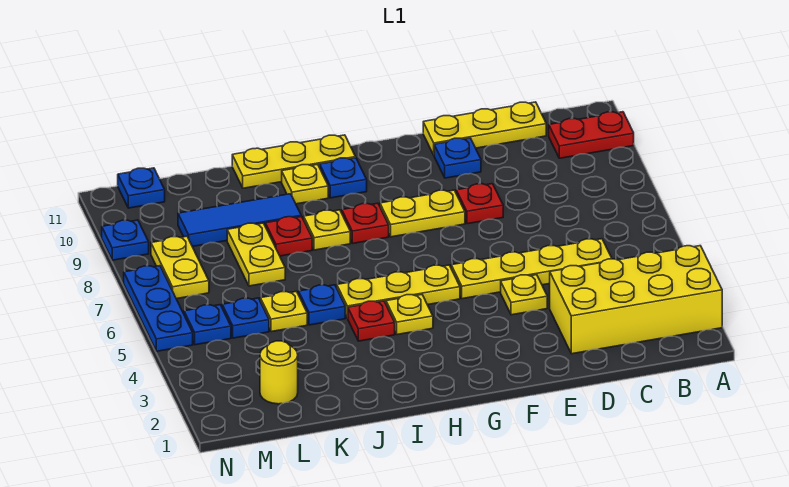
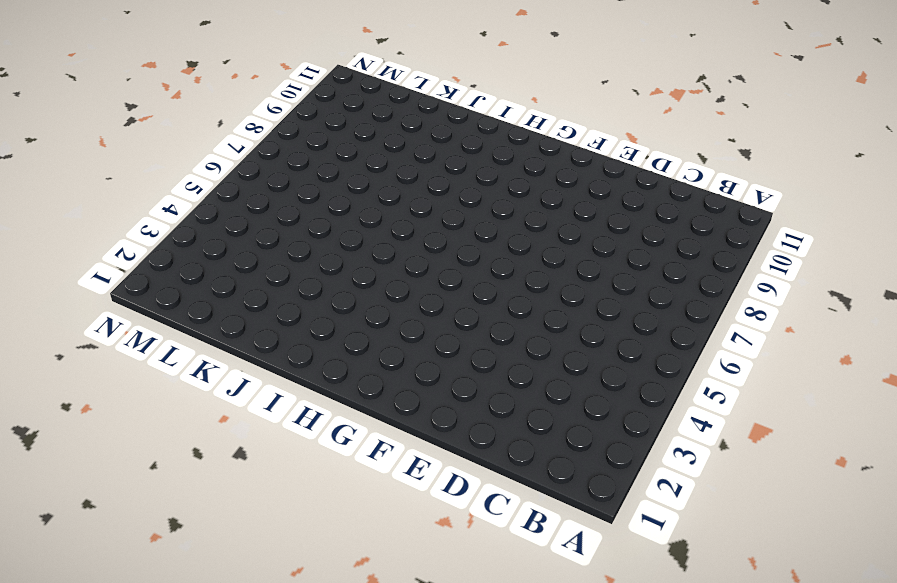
none -> yellow brick A2:D3 level 1
none -> red plate A10:B10 level 1
none -> yellow plate C5:F5 level 1

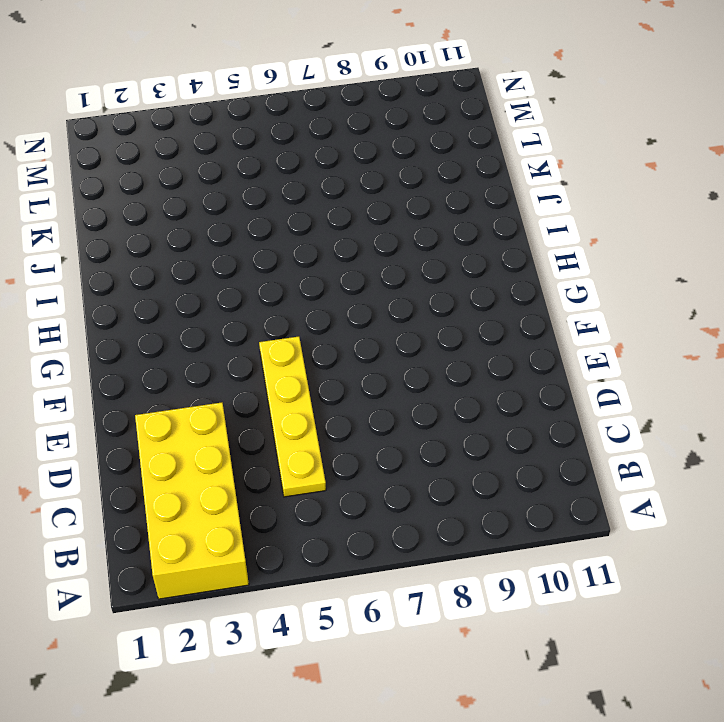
none -> red plate A10:B10 level 1
none -> yellow plate C11:E11 level 1
none -> yellow plate E4 level 1

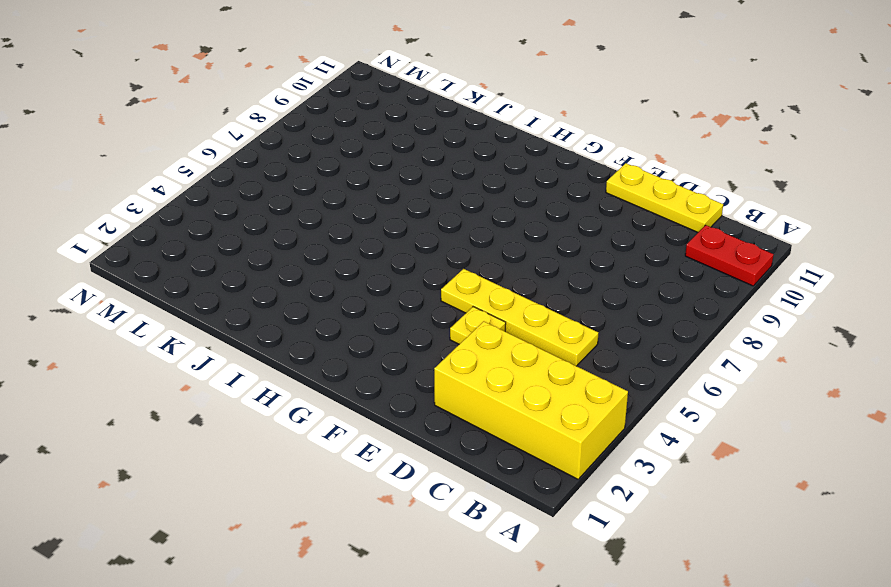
none -> red plate E8 level 1
none -> blue plate E10 level 1
none -> yellow plate F8:G8 level 1

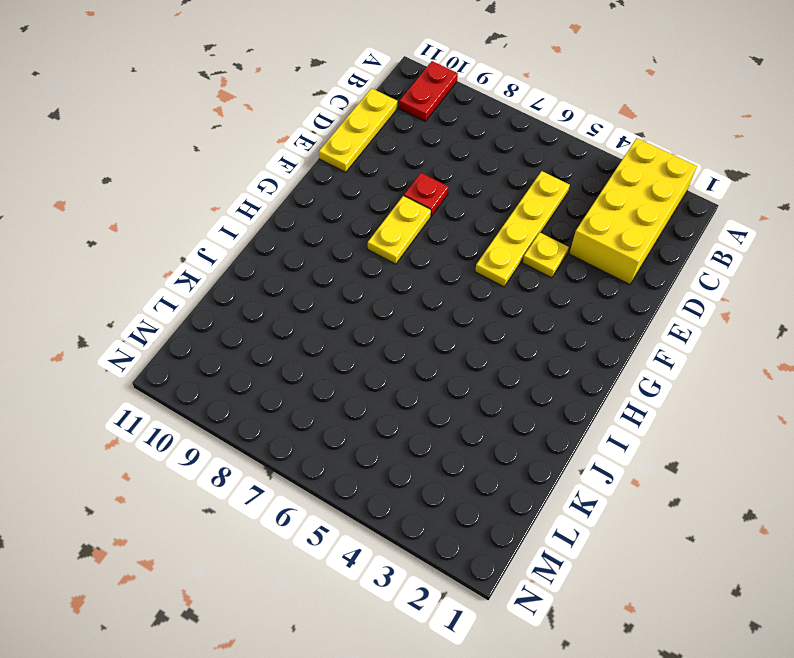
none -> blue plate E10 level 1
none -> yellow plate G5:I5 level 1
none -> yellow plate H4 level 1

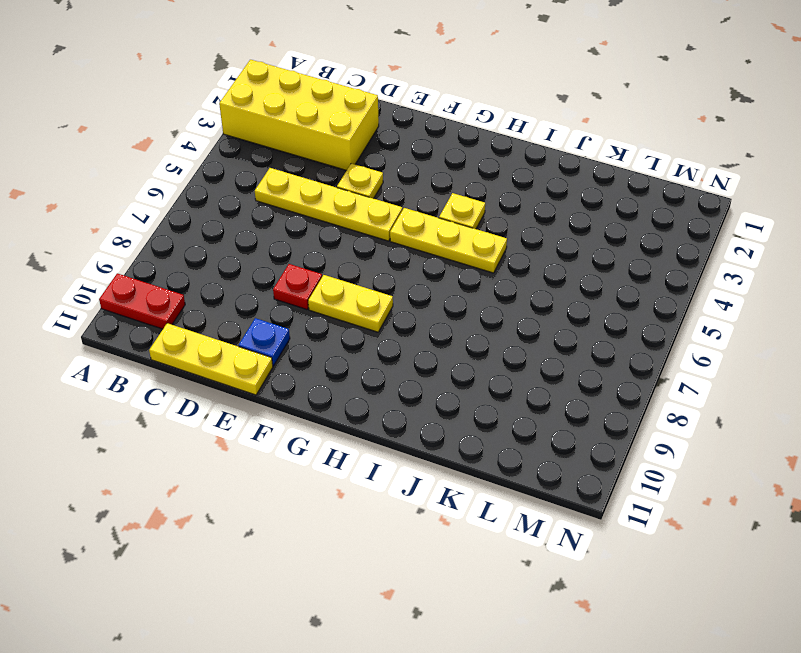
none -> red plate H8 level 1
none -> blue plate H10 level 1
none -> yellow plate H11:J11 level 1

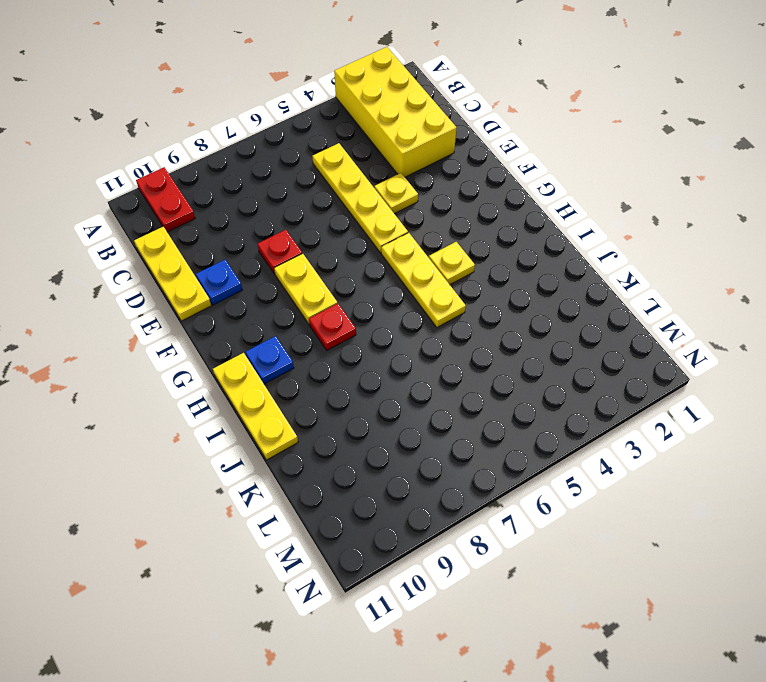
none -> red plate I4 level 1
none -> yellow plate I8 level 1
none -> yellow plate I10 level 1

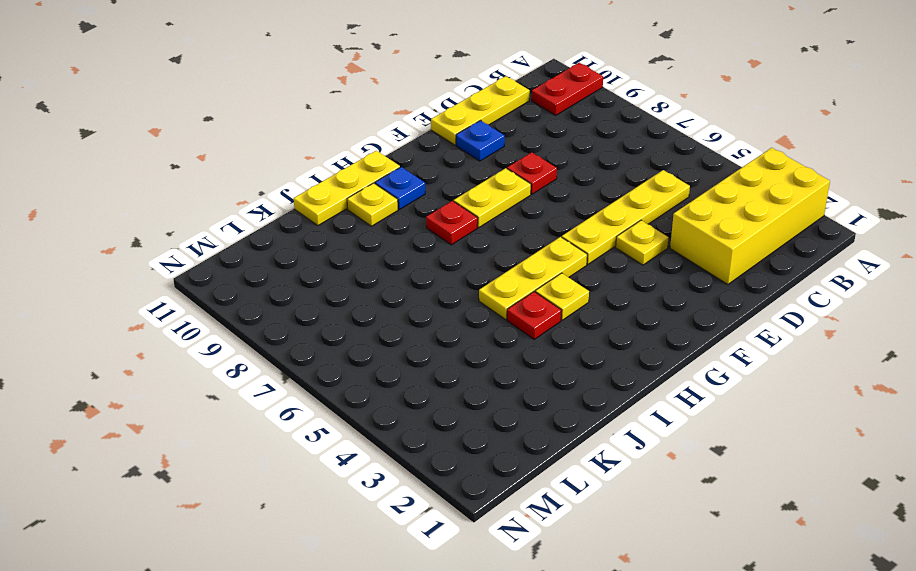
none -> yellow plate I8 level 1
none -> blue plate J5 level 1
none -> red plate J8 level 1

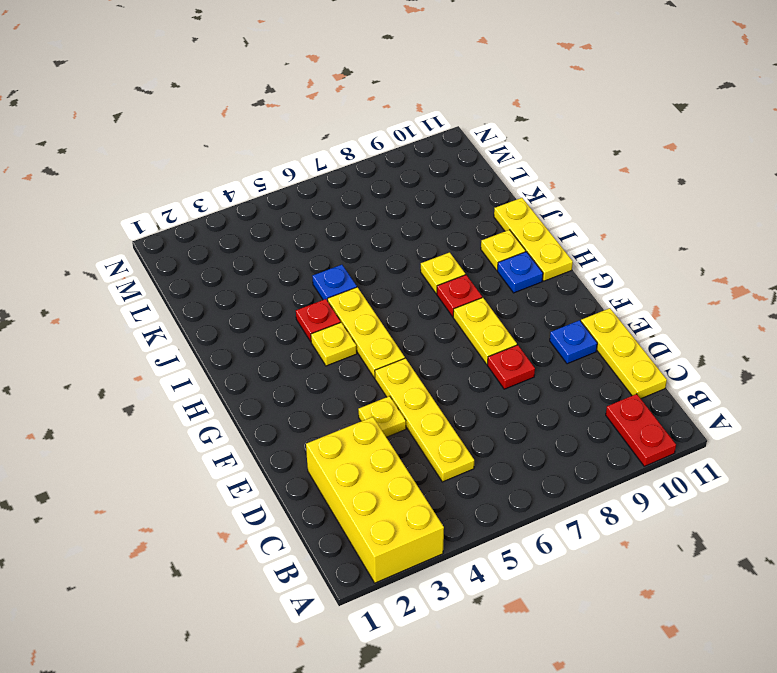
none -> red plate J8 level 1
none -> blue tile J9:L9 level 1
none -> yellow plate K5 level 1

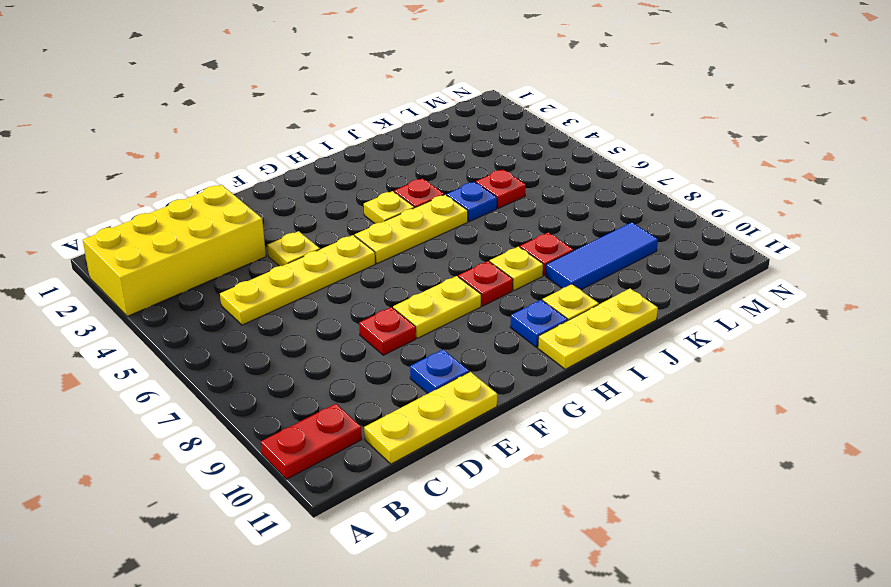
red plate K5 level 1 -> yellow plate K5 level 1
none -> yellow plate K7:K8 level 1
none -> yellow round brick L2 level 1
none -> blue plate L5 level 1

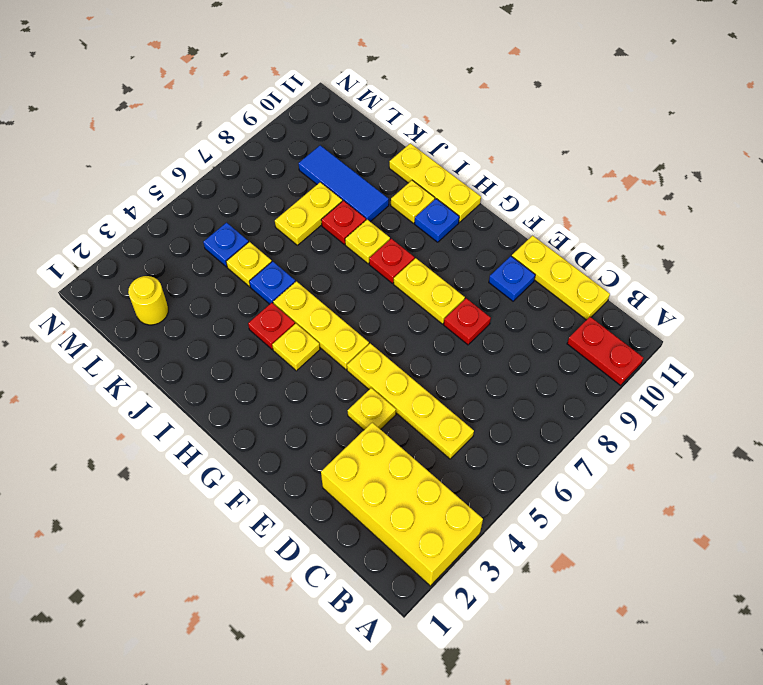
none -> blue plate M5 level 1
none -> yellow plate M7:M8 level 1
none -> blue plate M11 level 1

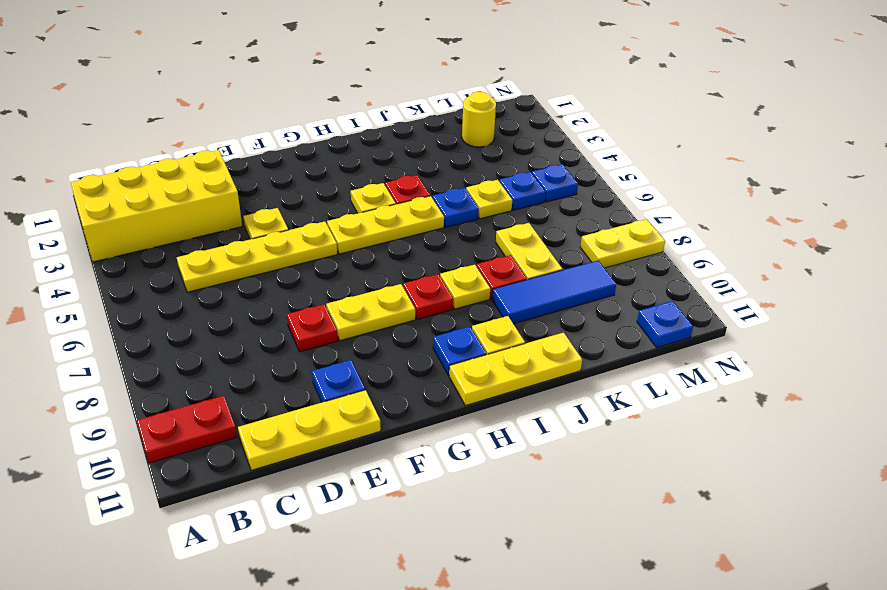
yellow plate M8:N8 level 1 -> yellow plate M7:M8 level 1
none -> blue plate N5:N7 level 1
none -> blue plate N9 level 1

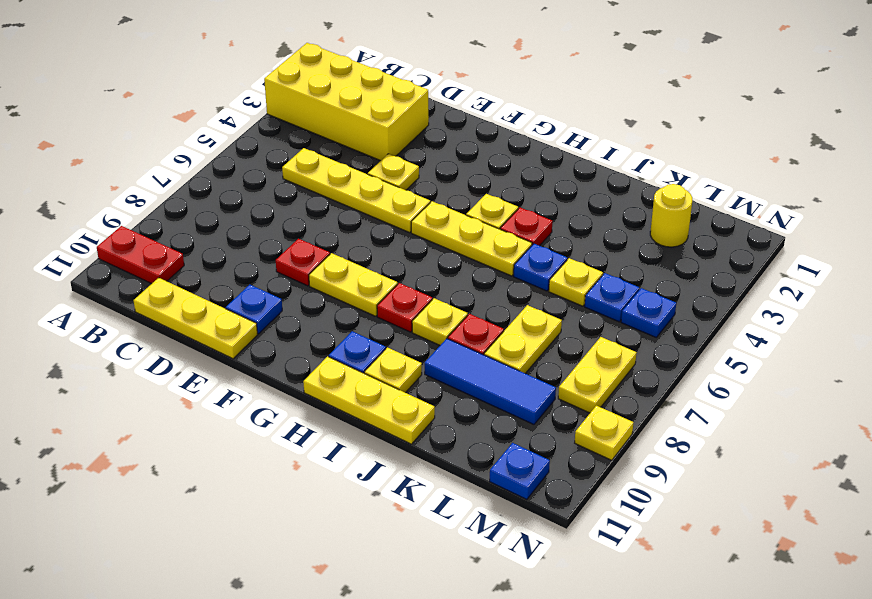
yellow plate N9 level 1 -> blue plate N9 level 1
none -> blue plate N5:N7 level 1

